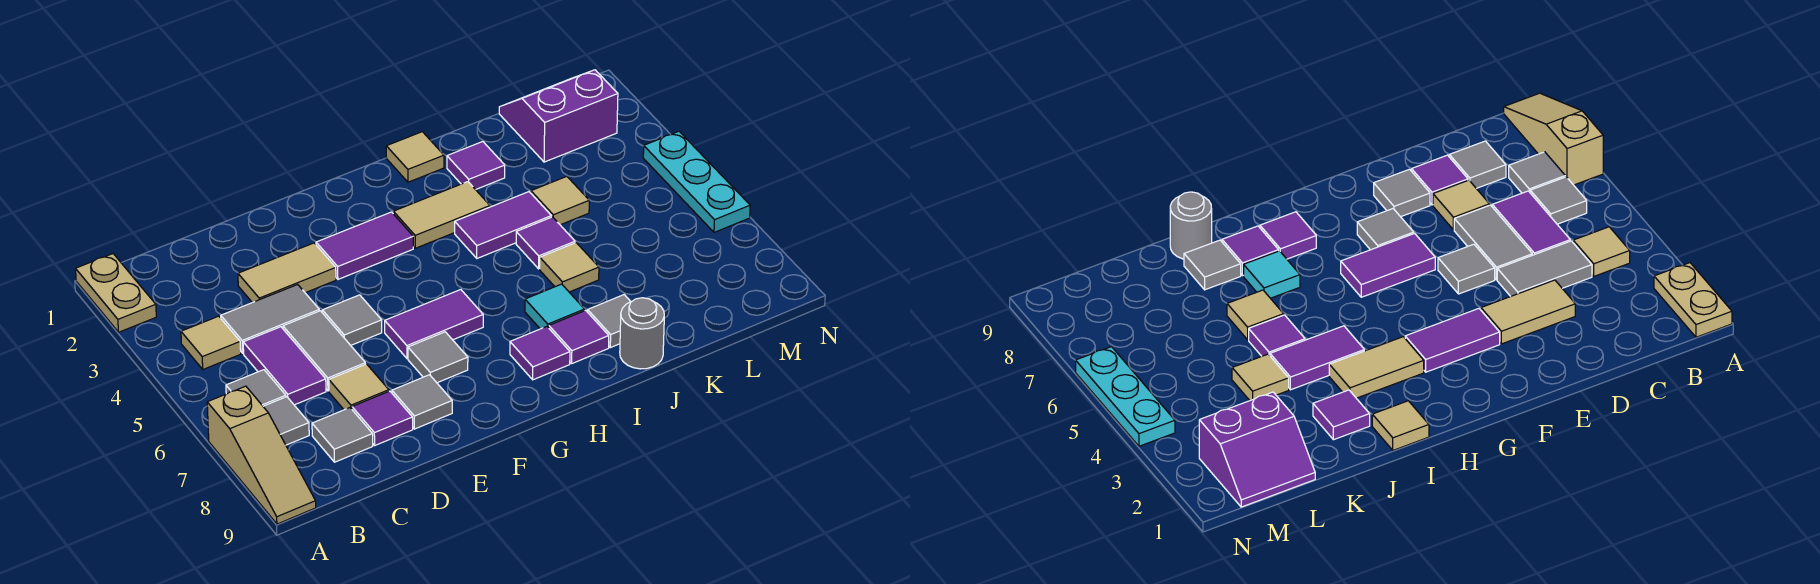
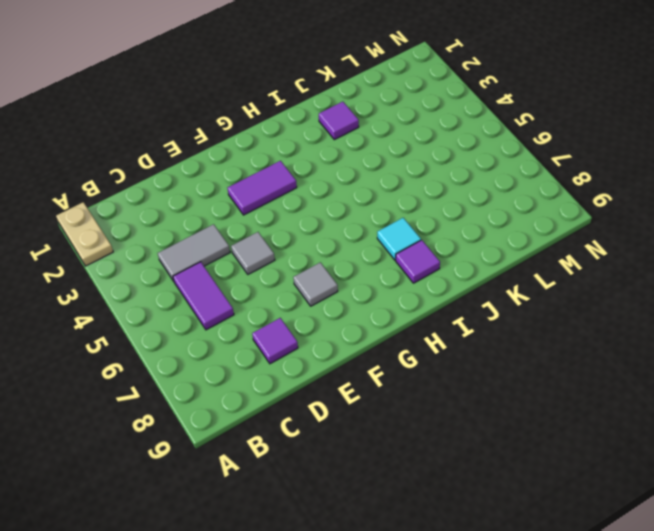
none -> tan slope A7:A9 level 1 top 7
none -> tan tile B4 level 1
none -> grey tile B6 level 1
none -> grey tile B7 level 1

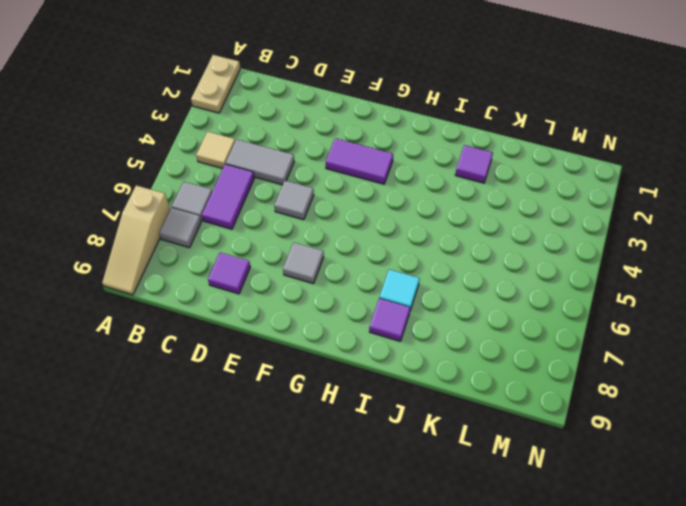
none -> grey tile C8 level 1
none -> tan tile D3:E3 level 1
none -> grey tile D5:D6 level 1
none -> tan tile D7 level 1

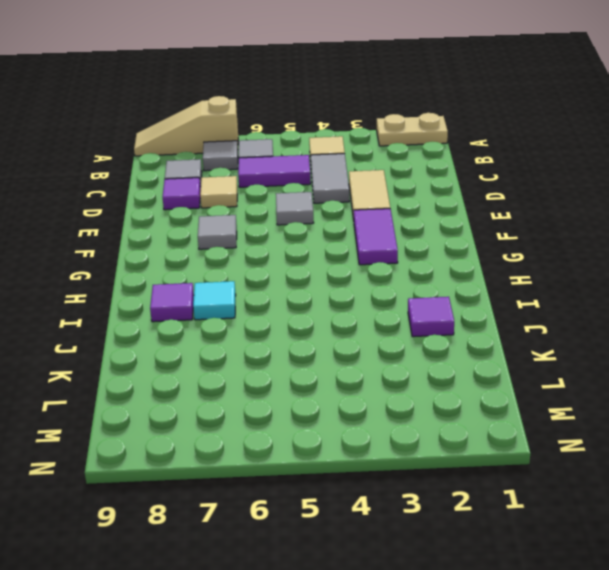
none -> grey tile D5:D6 level 1
none -> grey tile E8 level 1
none -> purple tile F6:G6 level 1
none -> tan tile H3:I3 level 1

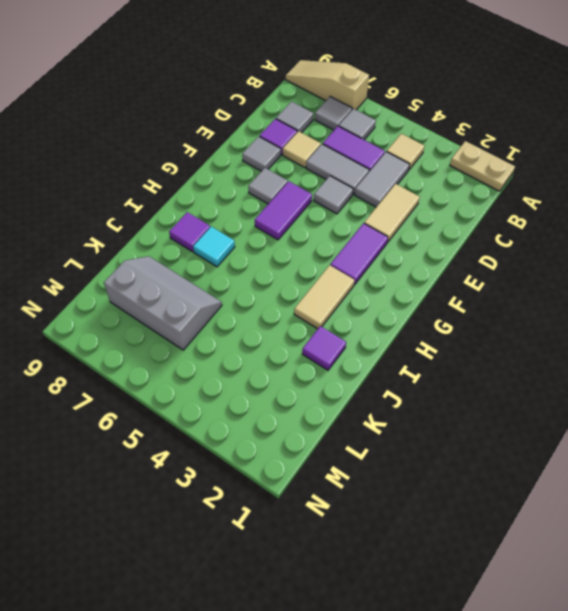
grey slope K6:L8 level 1 top L -> none
none -> purple tile H8 level 1
none -> tan tile I1 level 1
none -> purple tile I4:J4 level 1
none -> purple tile J5 level 1

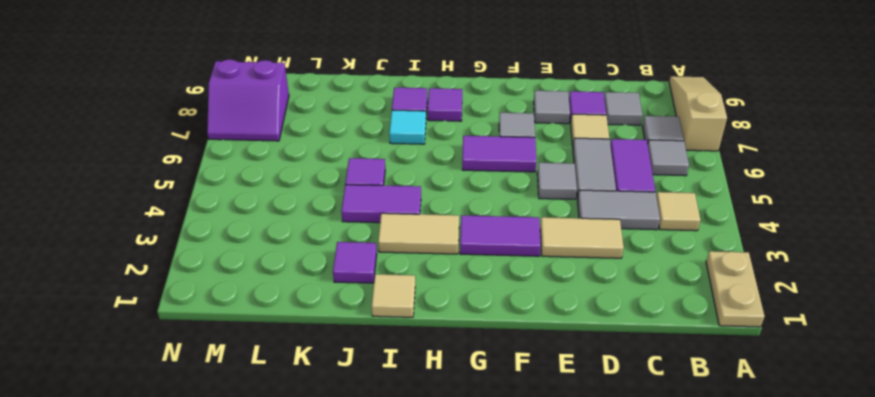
purple slope M7:N8 level 1 top 8 -> purple slope L1:M2 level 1 top 2
none -> tan tile J6 level 1
none -> grey tile J8 level 1
none -> grey round brick J9 level 1
none -> tan tile K4 level 1

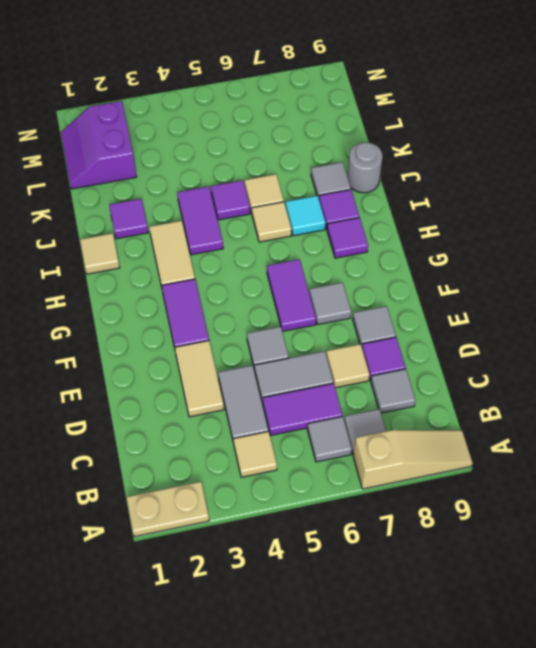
tan tile I6 level 1 -> tan tile K4 level 1
none -> cyan plate N4:N6 level 1

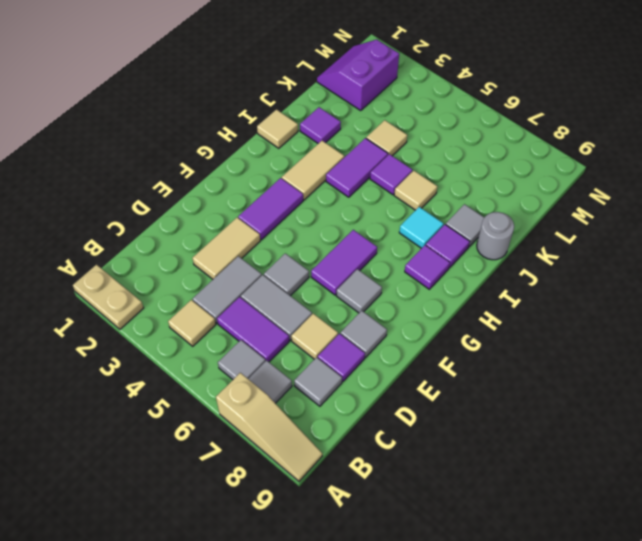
none -> cyan plate N4:N6 level 1

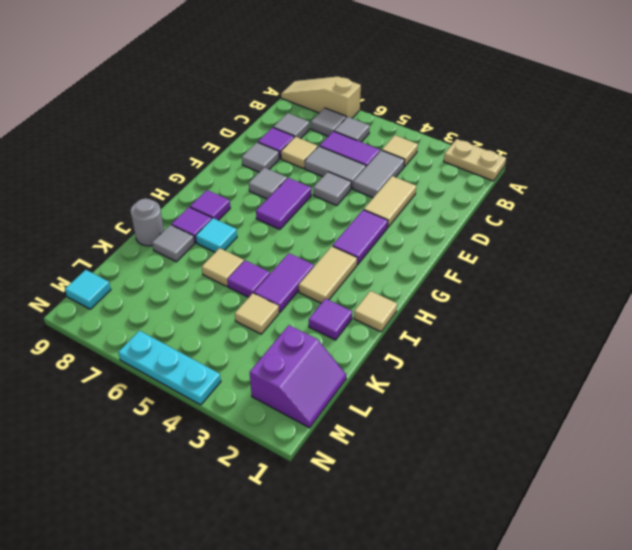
cyan tile M9 level 1 -> none

